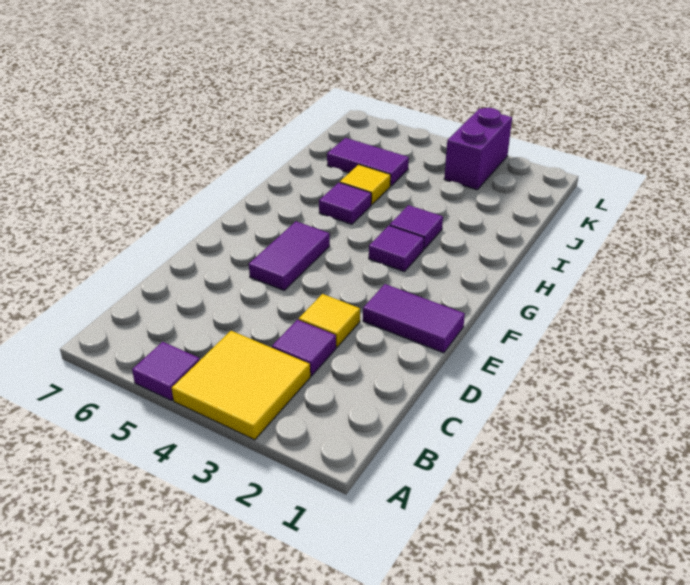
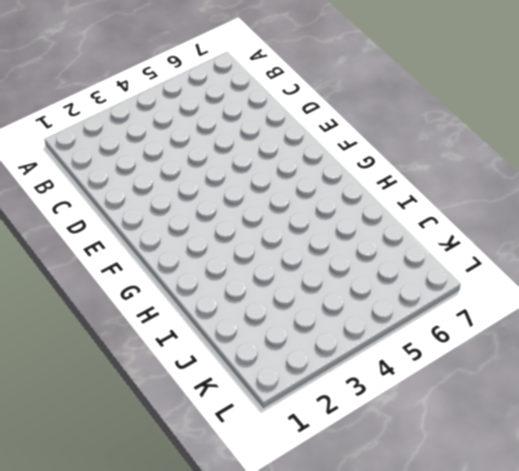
none -> yellow tile A3:B4 level 1
none -> purple tile A5 level 1
none -> purple tile C3 level 1

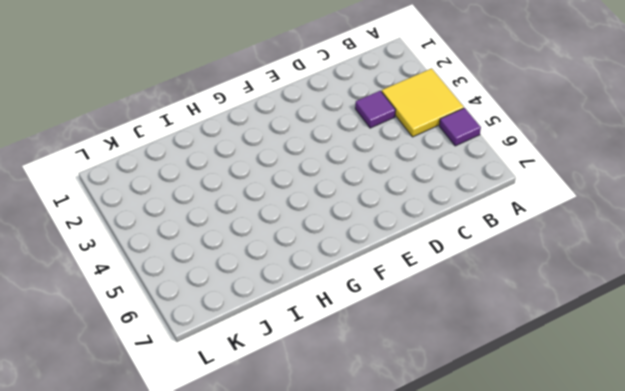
none -> yellow tile D3 level 1
none -> purple tile E1:E2 level 1
none -> purple tile E5:F5 level 1

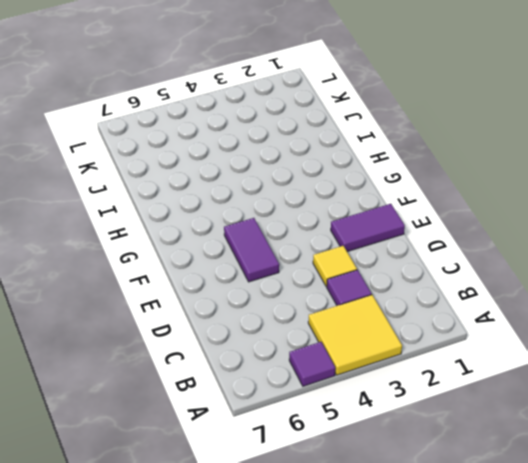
none -> purple tile G3 level 1
none -> purple tile H3 level 1
none -> purple tile H5 level 1

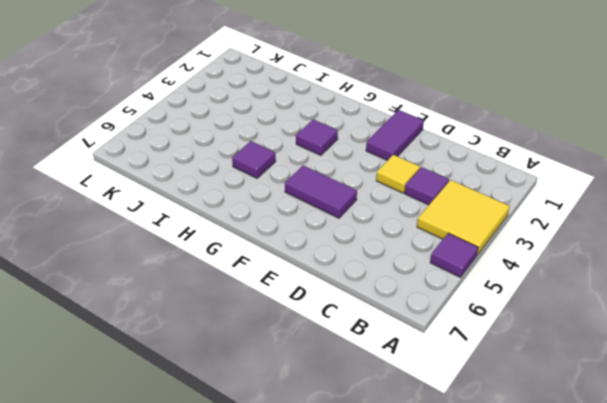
none -> purple tile H3 level 1
none -> yellow tile I5 level 1
none -> purple tile J5:J6 level 1

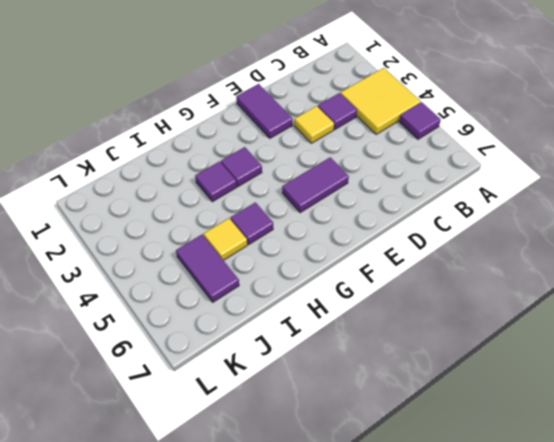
none -> purple brick K3:L3 level 1

